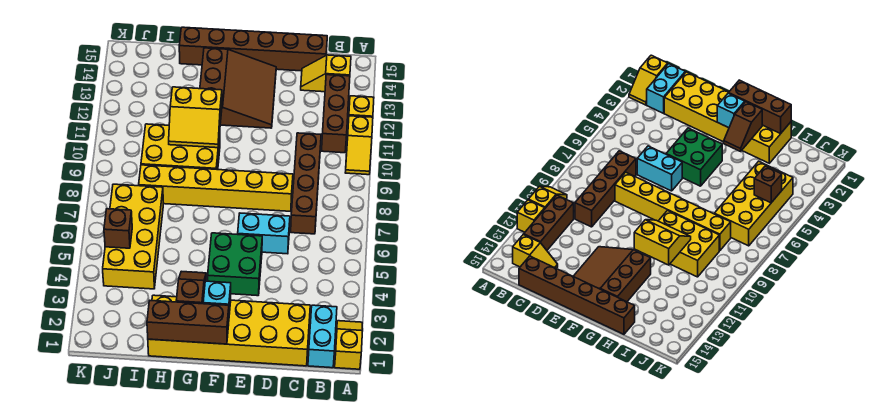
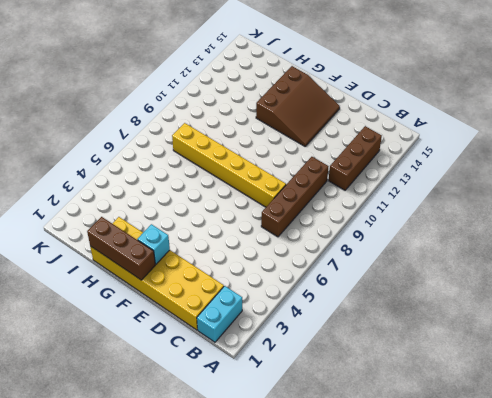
none -> yellow slope A1:A2 level 1 top 1
none -> yellow slope A10:A11 level 1 top 11
none -> yellow brick A12 level 1

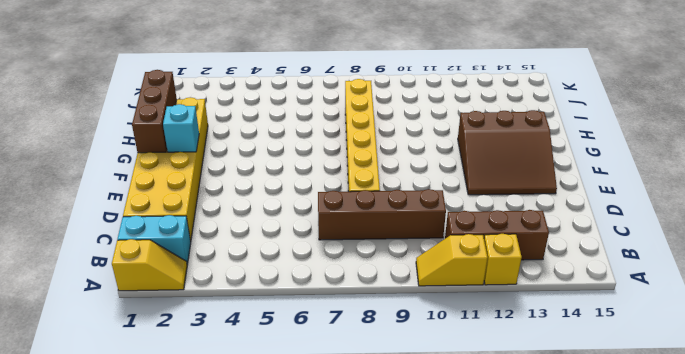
none -> yellow slope B14:C14 level 1 top B
none -> brown brick C15:H15 level 1
none -> cyan brick D6:E6 level 1

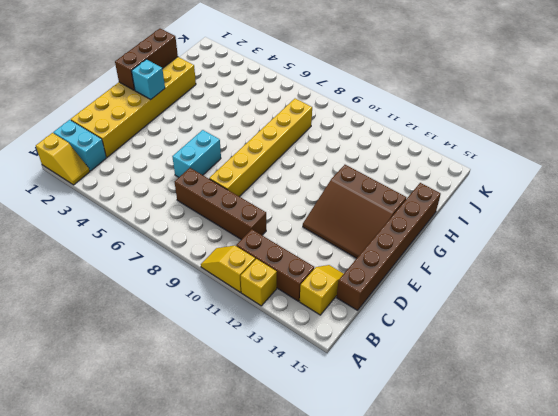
none -> green brick E4:F5 level 1
none -> yellow brick G9:I10 level 1
none -> yellow brick I4:J7 level 1

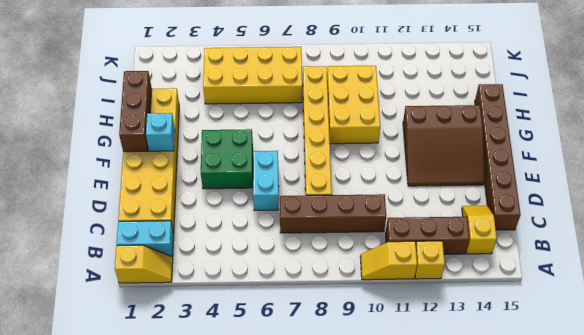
none -> brown slope G2:G3 level 2 top 2
none -> yellow slope G10:H11 level 2 top 11
none -> brown brick J5 level 2

